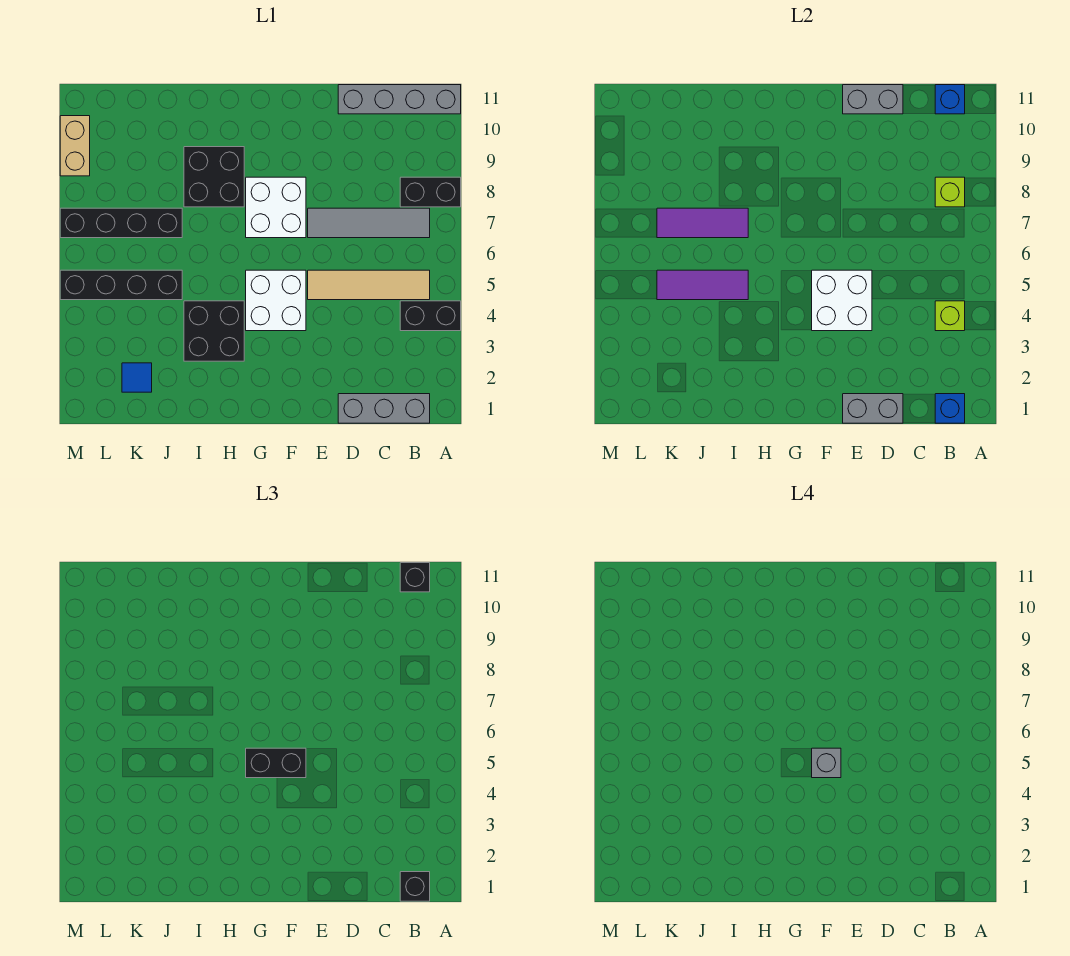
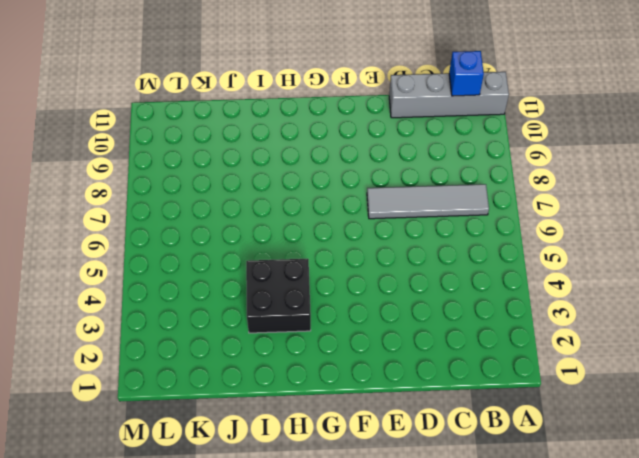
none -> black brick A4:B4 level 1
none -> black brick A8:B8 level 1
none -> grey brick B1:D1 level 1

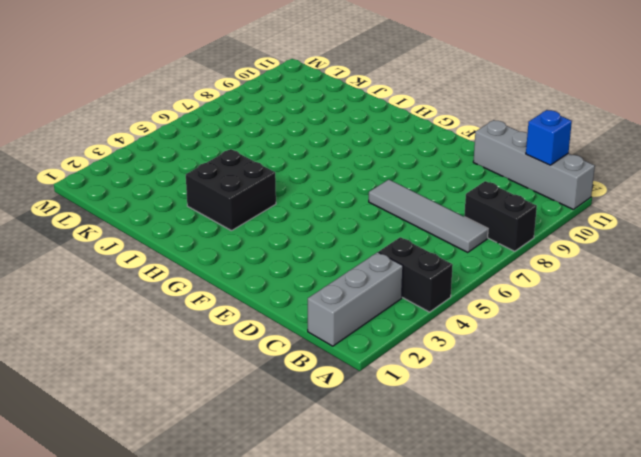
grey brick B1:B3 level 1 -> grey brick B1:D1 level 1
none -> tan tile B5:E5 level 1
none -> white brick F4:G5 level 1
none -> white brick F7:G8 level 1

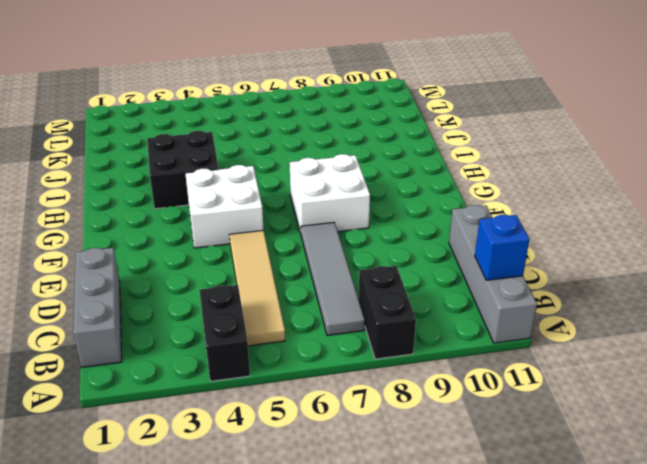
none -> black brick H8:I9 level 1
none -> black brick J5:M5 level 1
none -> black brick J7:M7 level 1

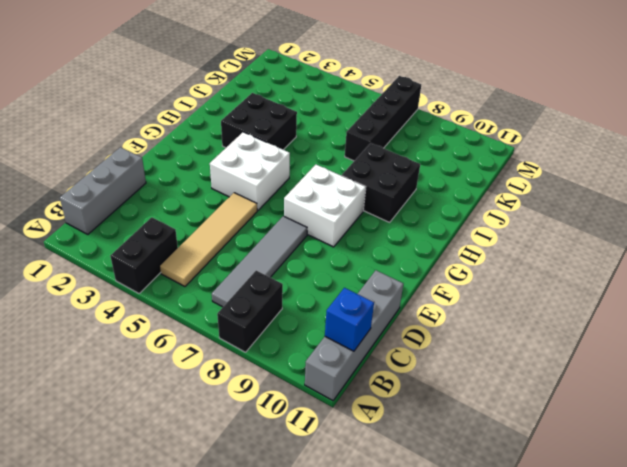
none -> black brick J5:M5 level 1
none -> blue tile K2 level 1
none -> tan brick M9:M10 level 1

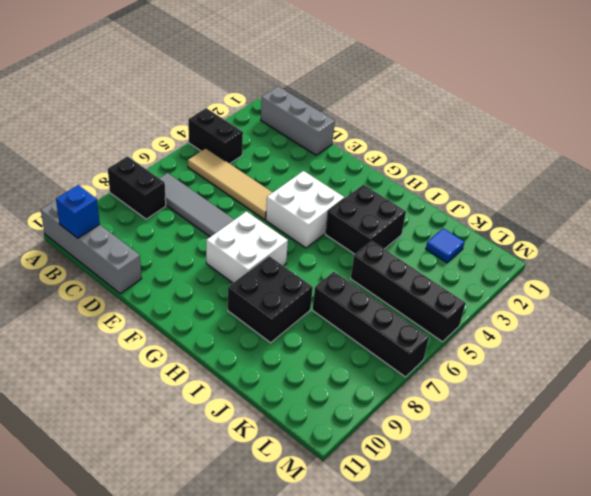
none -> tan brick M9:M10 level 1
none -> blue brick B1 level 2
none -> lime brick B4 level 2

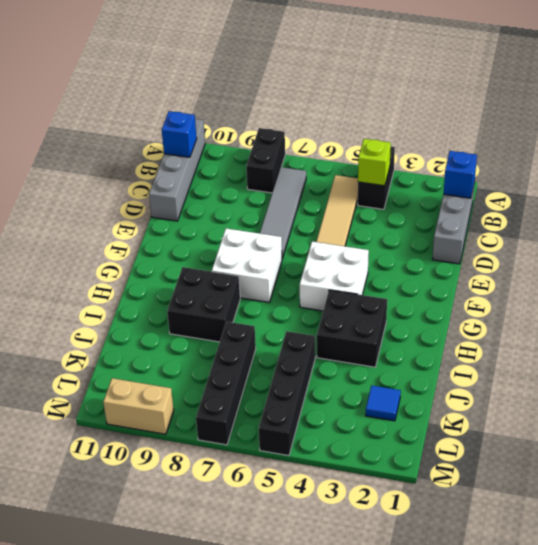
none -> lime brick B8 level 2
none -> grey brick D1:E1 level 2
none -> grey brick D11:E11 level 2

